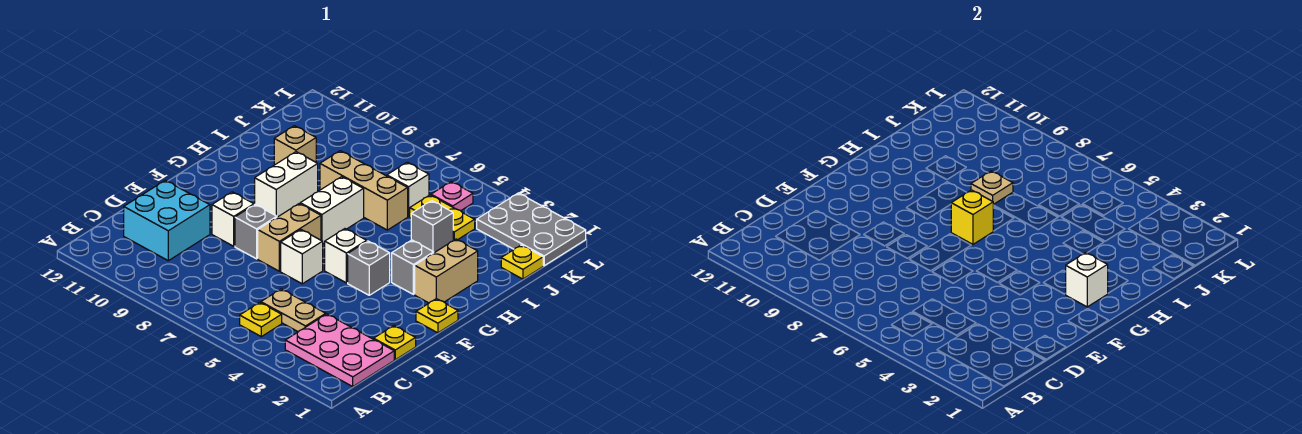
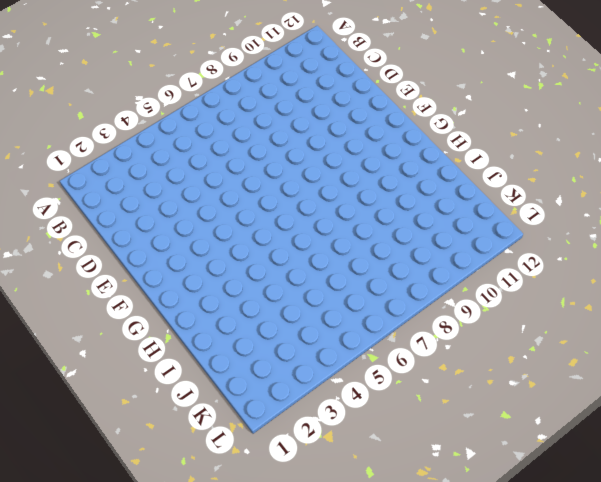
none -> pink plate B1:C3 level 1
none -> yellow plate B5 level 1
none -> tan plate C4:C5 level 1

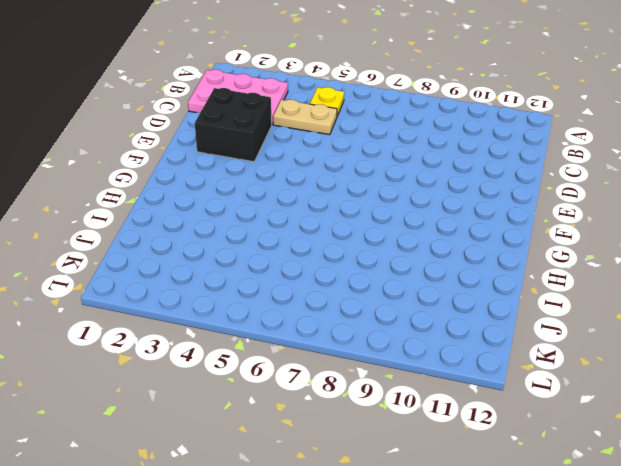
black brick D2:E3 level 1 -> none
none -> cyan brick C10:D11 level 1
none -> yellow plate D1 level 1
none -> white brick E6 level 1

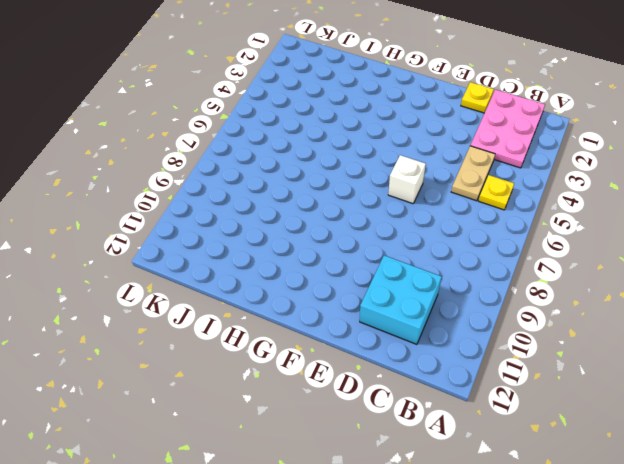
none -> tan brick E7:F7 level 1
none -> grey brick E8 level 1
none -> white brick E9 level 1

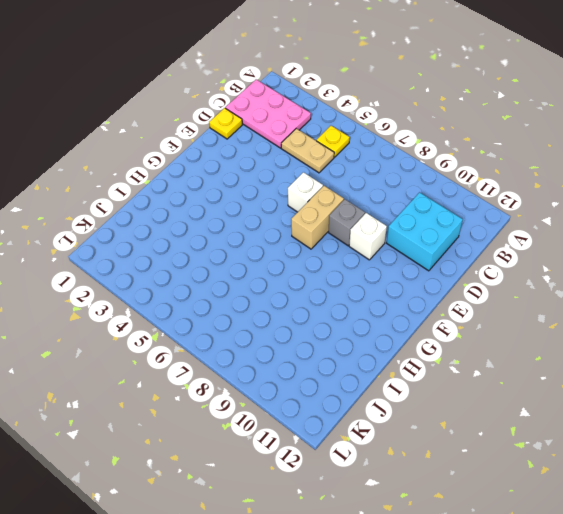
none -> yellow plate F1 level 1
none -> grey brick F4 level 1
none -> white brick F5 level 1

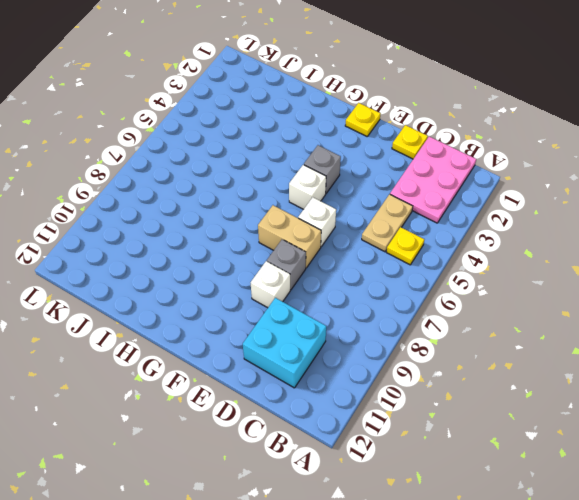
none -> tan brick G2:H2 level 1
none -> grey brick G3 level 1
none -> white brick G7:H7 level 1

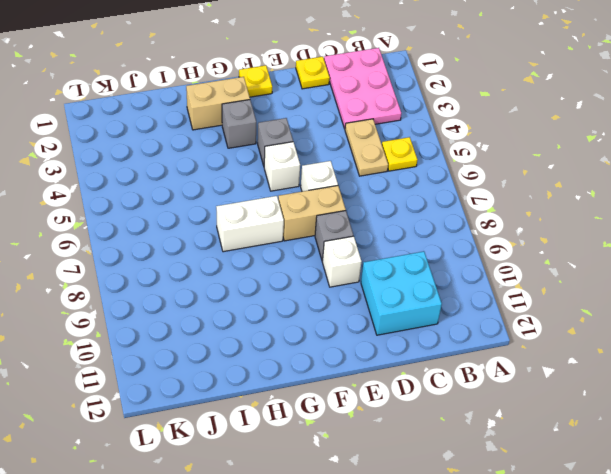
none -> white brick G9:H9 level 1
none -> grey brick I4 level 1
none -> tan brick I6:I8 level 1

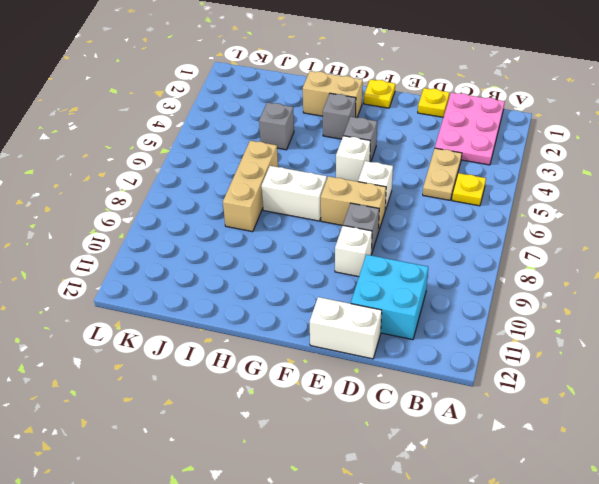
white brick D12:E12 level 1 -> white brick G9:H9 level 1
none -> tan brick I10 level 1
none -> yellow plate J1 level 1
none -> yellow plate J4:J5 level 1

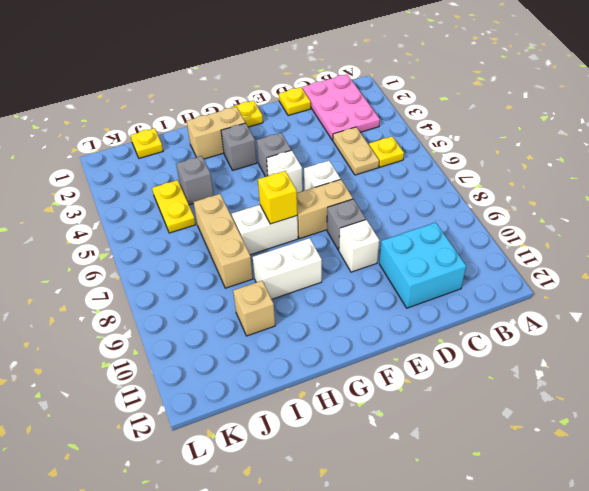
none -> white brick J6 level 1
none -> grey plate K1:L3 level 1
none -> pink plate K5 level 1

